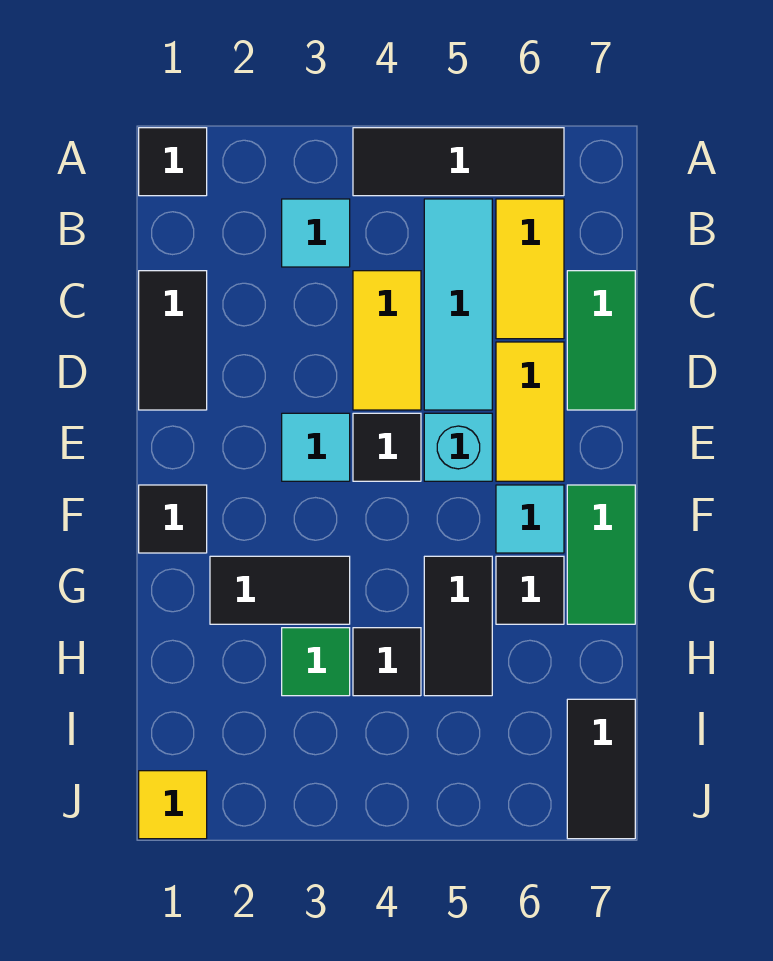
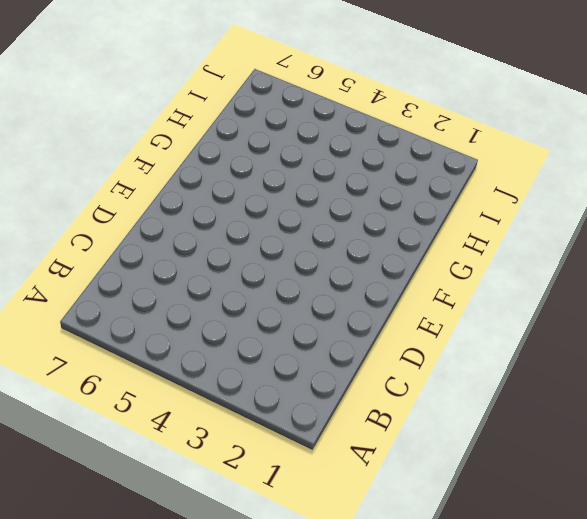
none -> black tile A1 level 1
none -> black tile A4:A6 level 1
none -> cyan tile B3 level 1

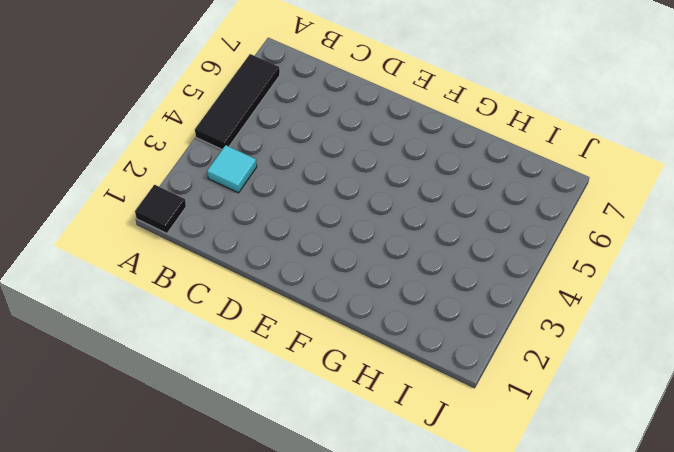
none -> cyan tile B5:D5 level 1
none -> yellow tile B6:C6 level 1
none -> black tile C1:D1 level 1

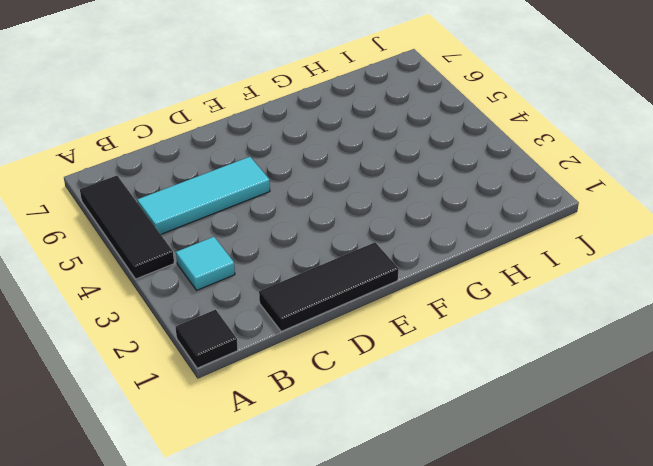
black tile C1:E1 level 1 -> black tile C1:D1 level 1
none -> yellow tile B6:C6 level 1
none -> yellow tile C4:D4 level 1
none -> green tile C7:D7 level 1

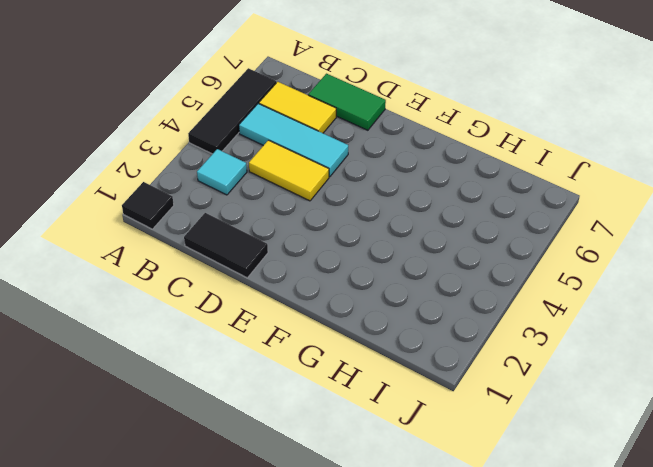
none -> yellow tile D6:E6 level 1
none -> cyan tile E3 level 1
none -> black tile E4 level 1

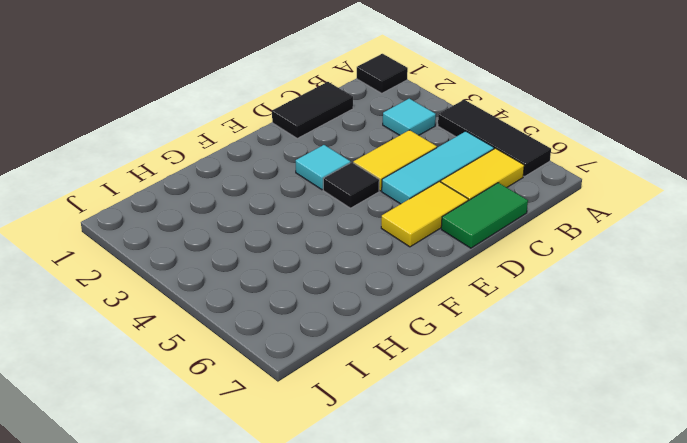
none -> cyan brick E5 level 1
none -> black tile F1 level 1
none -> cyan tile F6 level 1

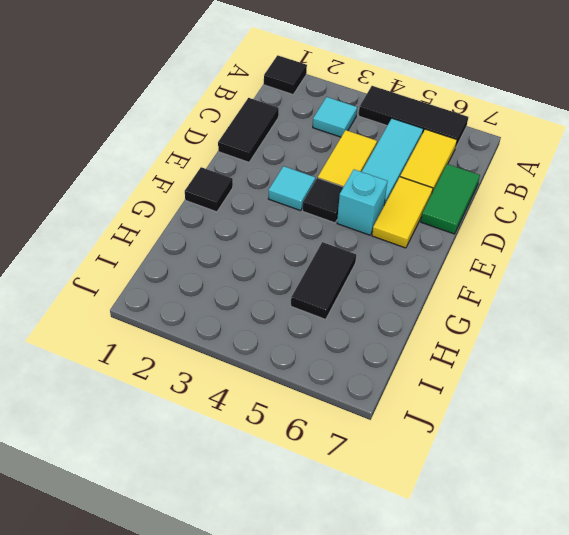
none -> cyan tile F6 level 1
none -> green tile F7:G7 level 1
none -> black tile G2:G3 level 1

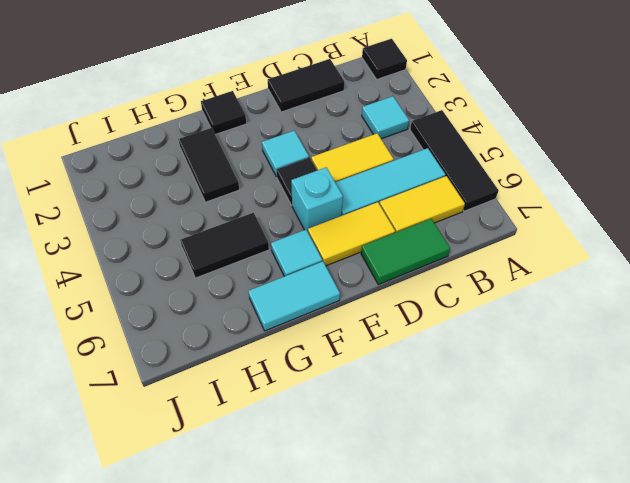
cyan tile F7:G7 level 1 -> green tile F7:G7 level 1
none -> black tile G6 level 1
none -> green tile H3 level 1
none -> black tile H4 level 1

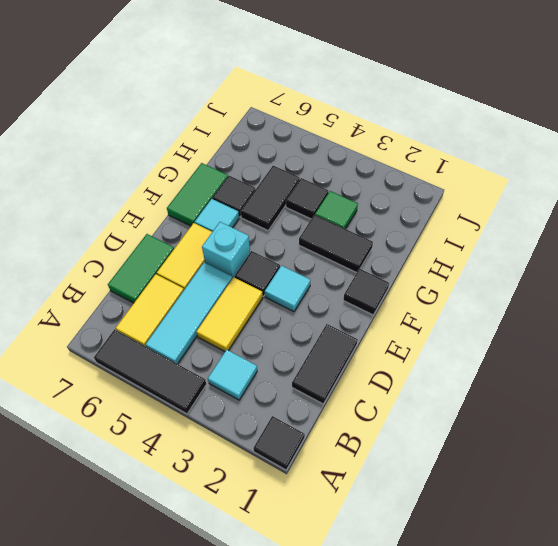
none -> black tile I7:J7 level 1
none -> yellow tile J1 level 1

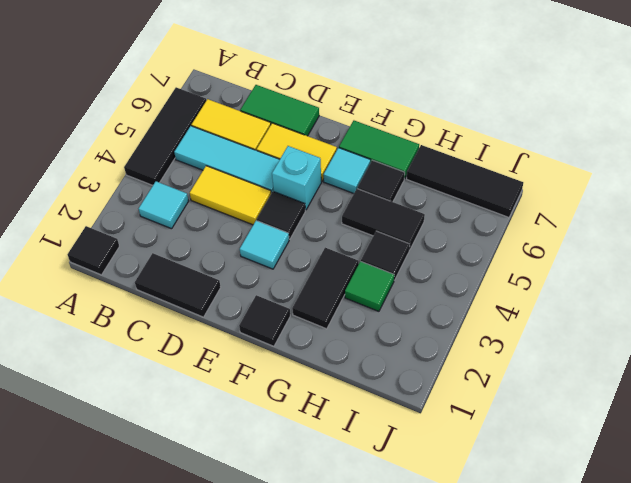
black tile H7:J7 level 1 -> black tile I7:J7 level 1
none -> yellow tile J1 level 1

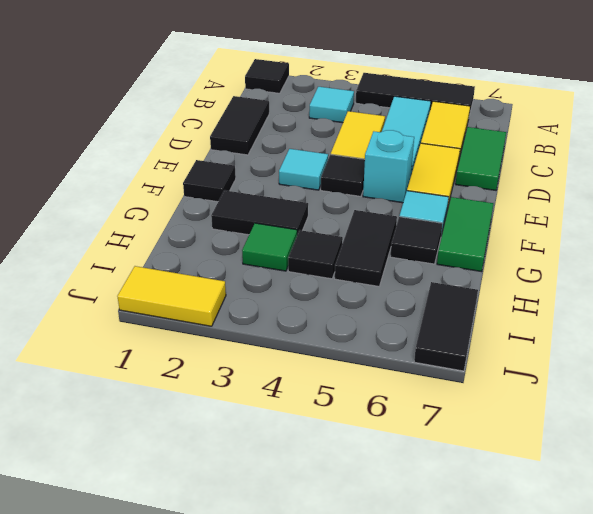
yellow tile J1:J2 level 1 -> yellow tile J1 level 1

